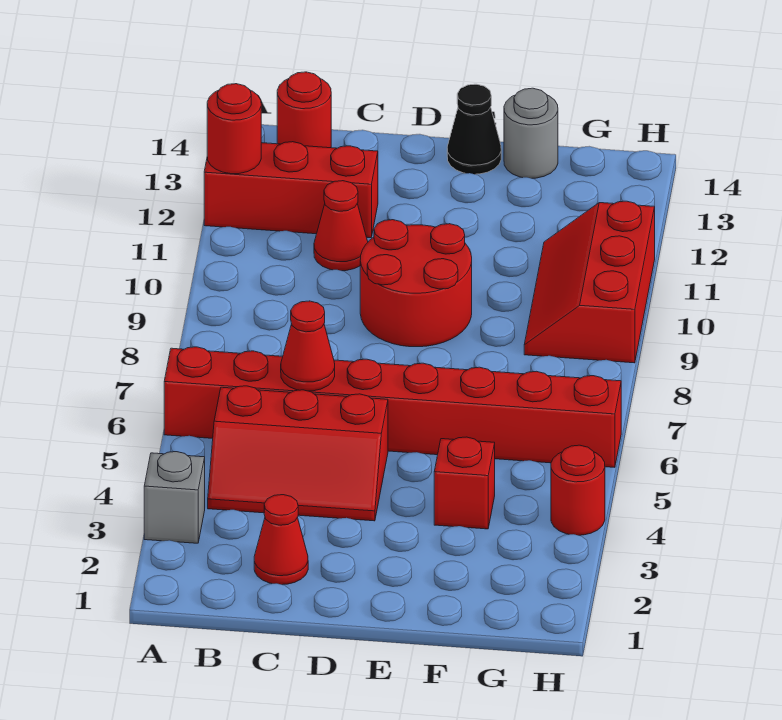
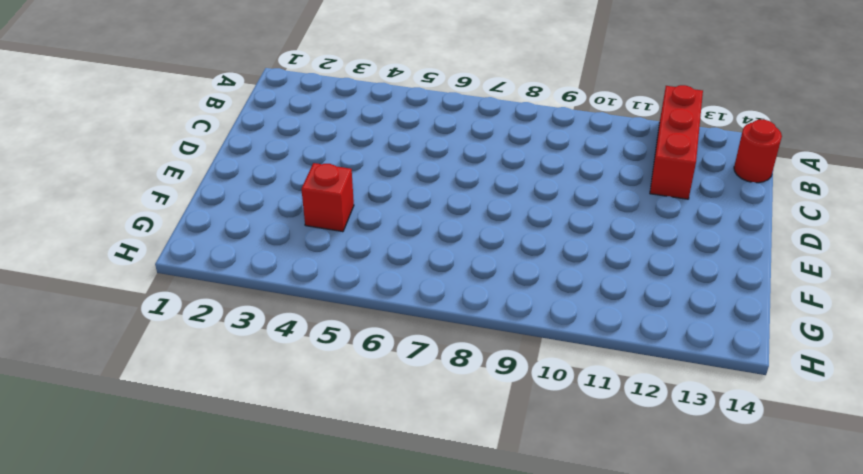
none -> grey brick A3 level 1
none -> red brick A6:H6 level 1
none -> red slope B4:D5 level 1 top 5

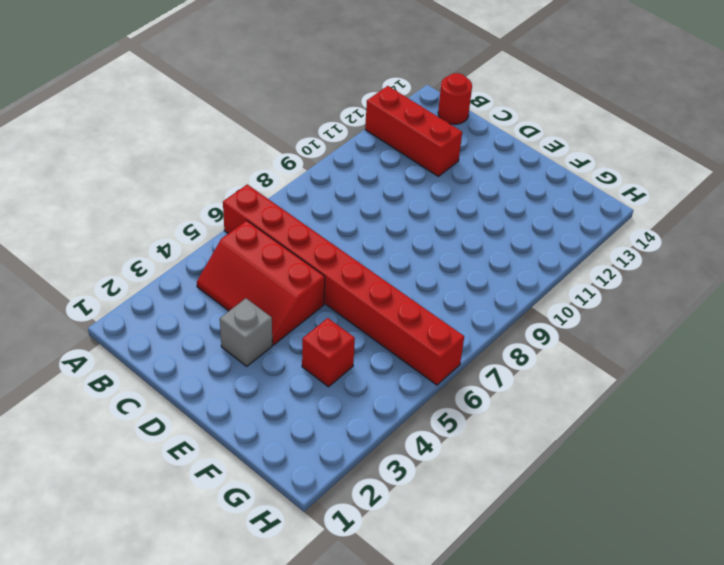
grey brick D3 level 1 -> grey brick A3 level 1
none -> red cone C2 level 1
none -> red cone C11 level 1
none -> red round brick D9:E10 level 1

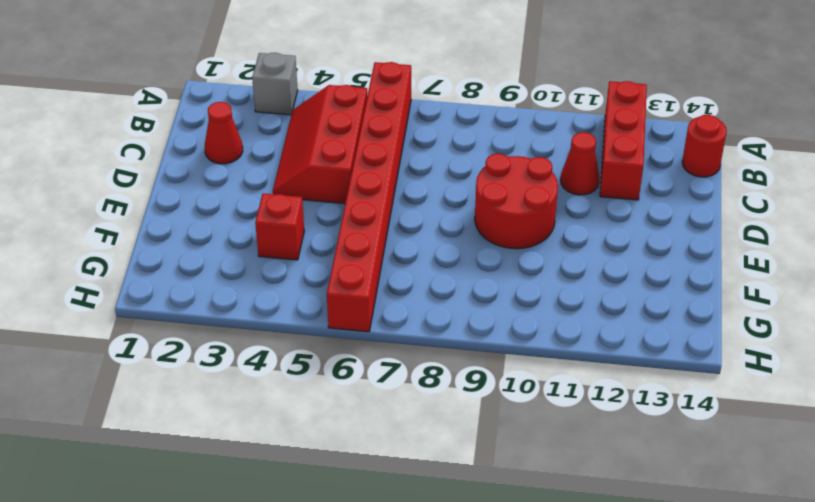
none -> black cone E14 level 1
none -> grey round brick F14 level 1
none -> red slope G9:H11 level 1 top H

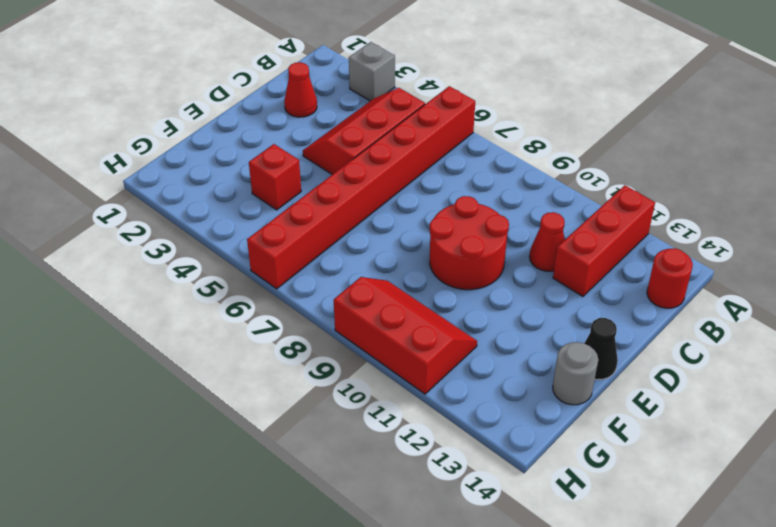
none -> red round brick H4 level 1
none -> red round brick A12 level 2
none -> red cone C6 level 2

